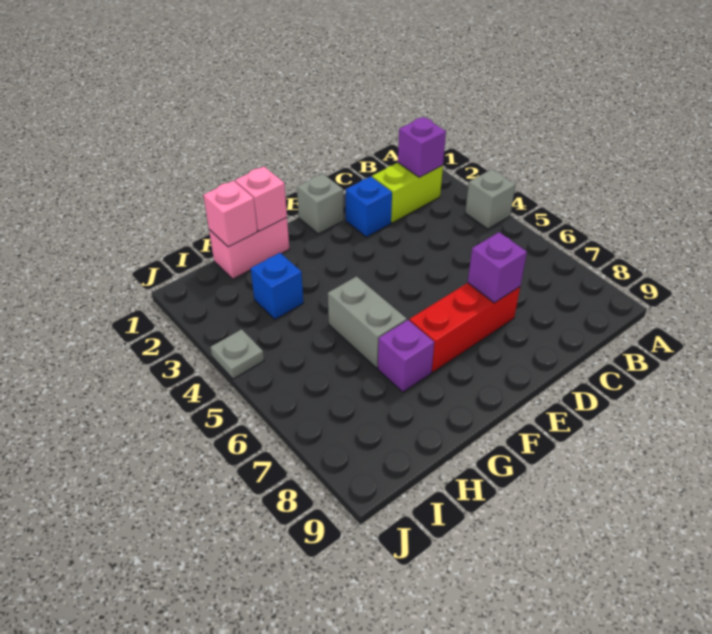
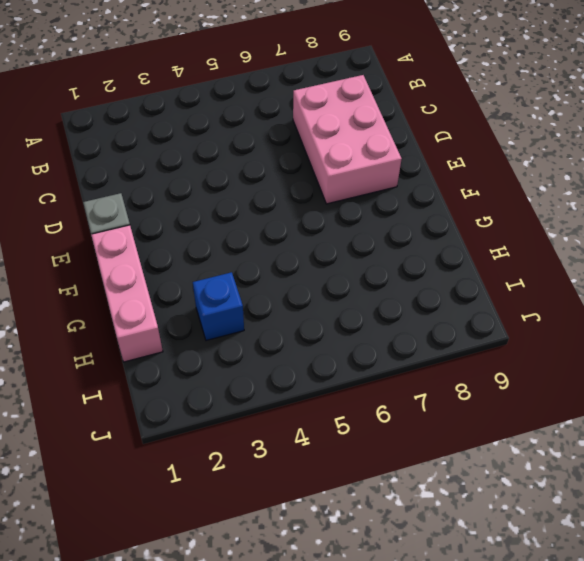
pink brick C7:E8 level 1 -> red brick D7:F7 level 1
pink brick F1:H1 level 1 -> pink brick G1:H1 level 1
none -> grey brick A4 level 1
none -> lime brick B2:C2 level 1
none -> blue brick D2 level 1

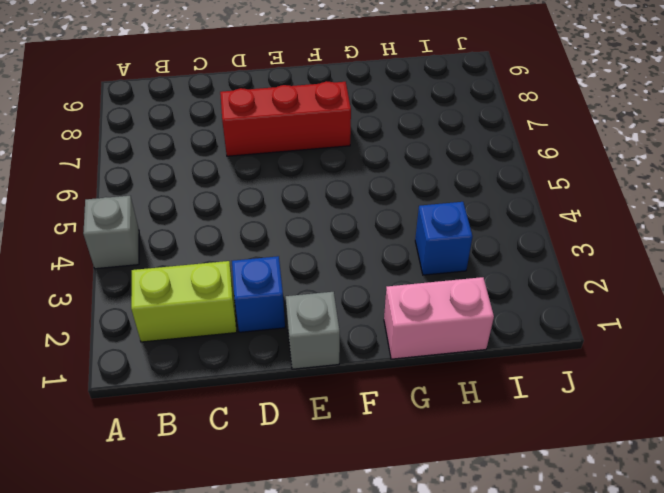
none -> grey brick G5:G6 level 1
none -> purple brick G7 level 1
none -> grey plate J4 level 1

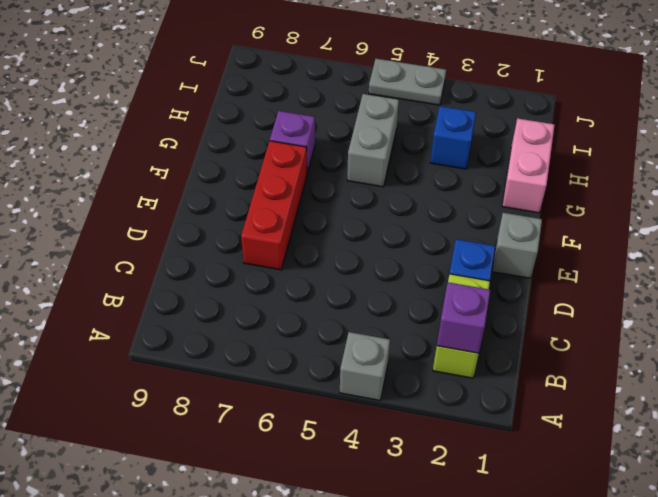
grey brick G5:H5 level 1 -> grey brick G5:G6 level 1
grey plate J4:J5 level 1 -> grey plate J4 level 1
none -> purple brick D7 level 2
none -> pink brick G1 level 2
none -> pink brick H1 level 2

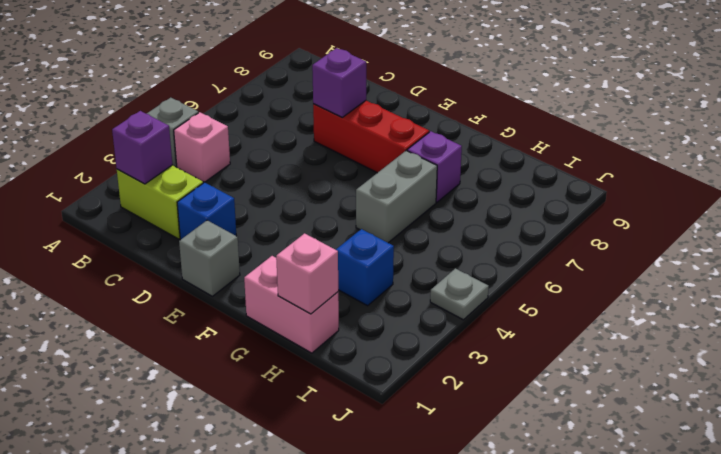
pink brick B4 level 1 -> pink brick G1 level 2

